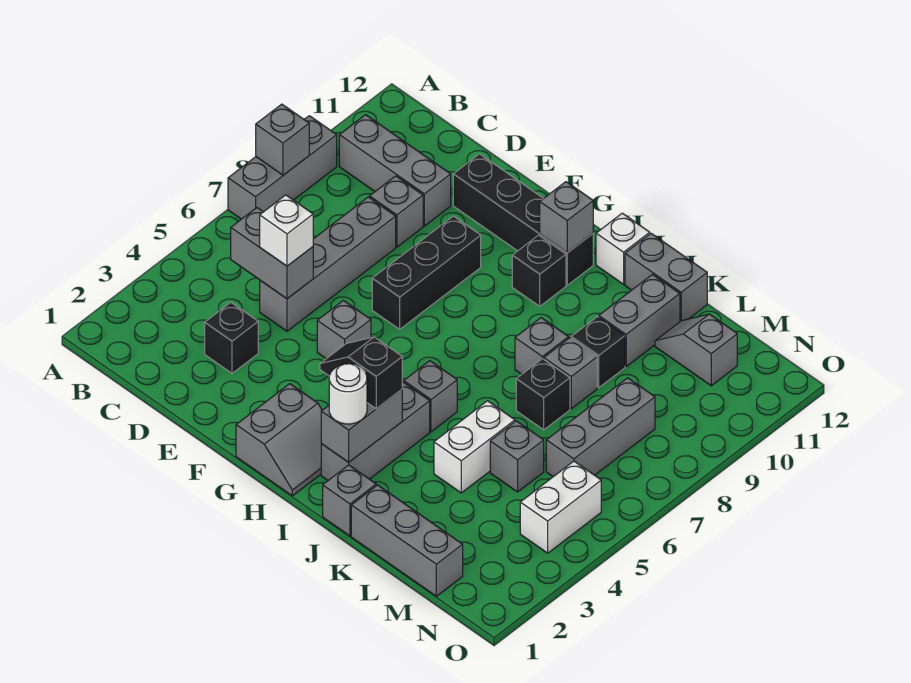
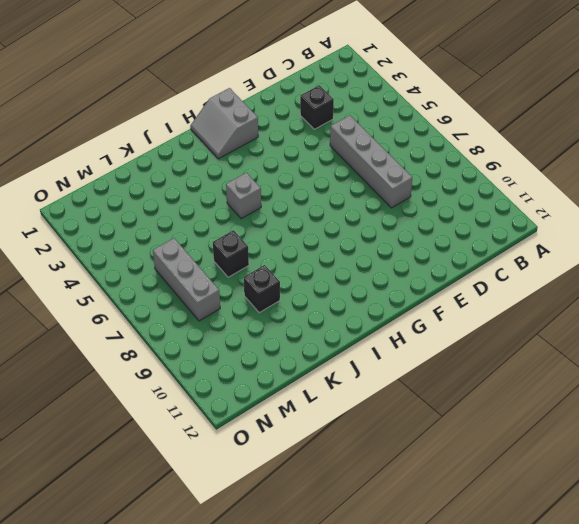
none -> grey brick A7:A9 level 1
none -> grey brick B10:D10 level 1
none -> grey brick D9 level 1
none -> black brick E11:H11 level 1

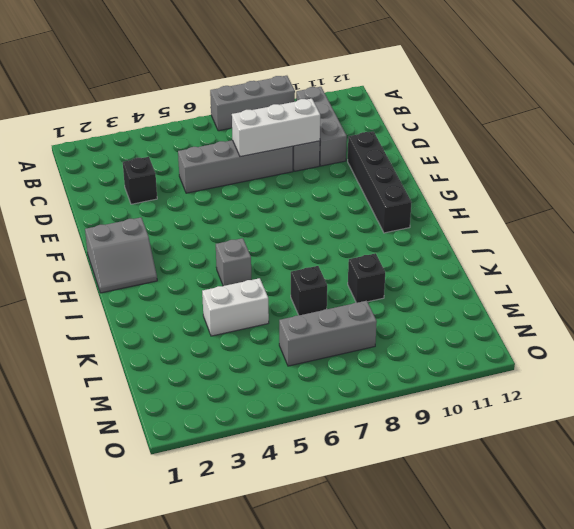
white brick D7:D9 level 2 -> none
none -> grey brick F5 level 1
none -> black brick F7:F9 level 1
none -> black brick H10 level 1
none -> grey brick I2:I4 level 1

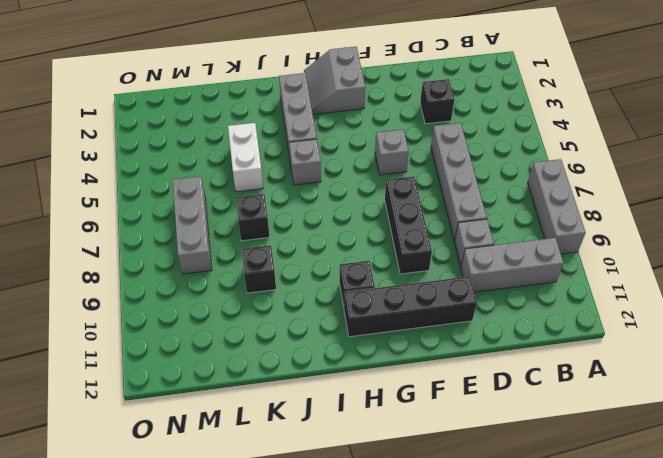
none -> white brick I12 level 1
none -> grey brick J1 level 1
none -> grey brick J8 level 1
none -> grey brick J12:K12 level 1

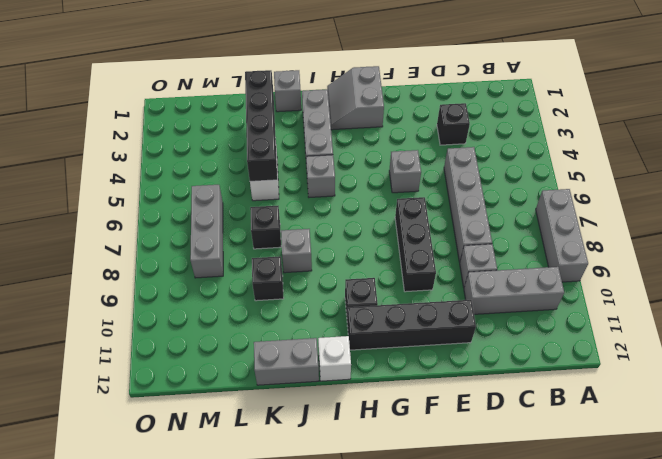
black brick K2:K5 level 2 -> none
none -> grey brick K1:M1 level 1
none -> grey brick K8 level 1
none -> grey brick K10:K11 level 1
none -> grey brick L5 level 1

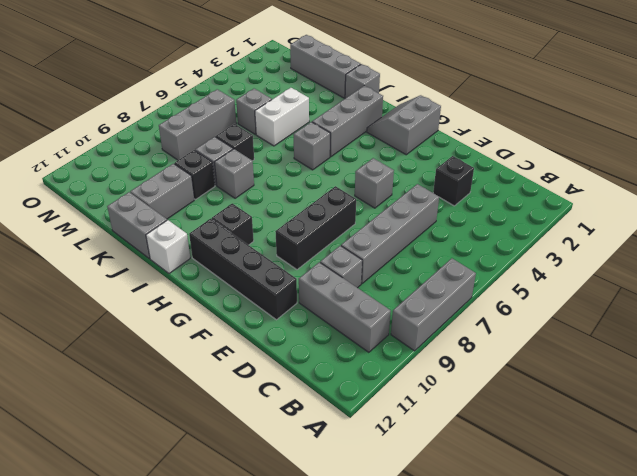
none -> grey slope L11:M11 level 1 top M
none -> white brick N4:N5 level 1
none -> grey brick A8 level 2
none -> grey brick C5:D5 level 2

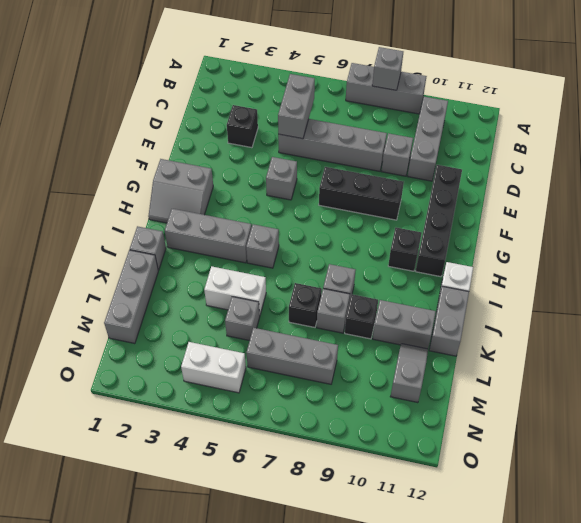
none -> grey brick H11 level 2
none -> grey brick I2:I3 level 2
none -> white brick D5 level 3
none -> black slope H3:I3 level 3 top I

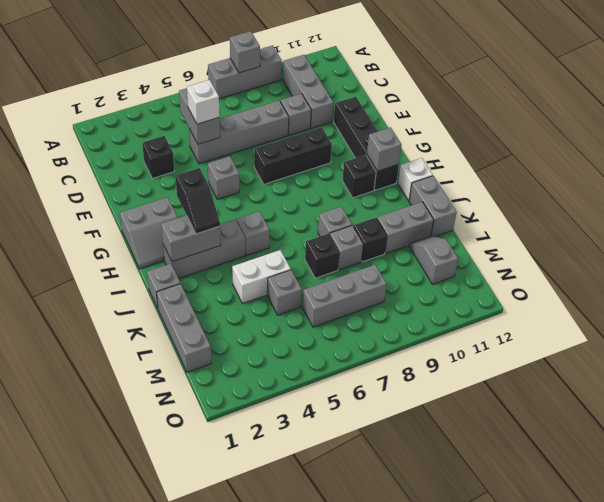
black slope H3:I3 level 3 top H -> black slope H3:I3 level 3 top I
none -> white brick N4:N5 level 1
none -> white round brick I2 level 3

